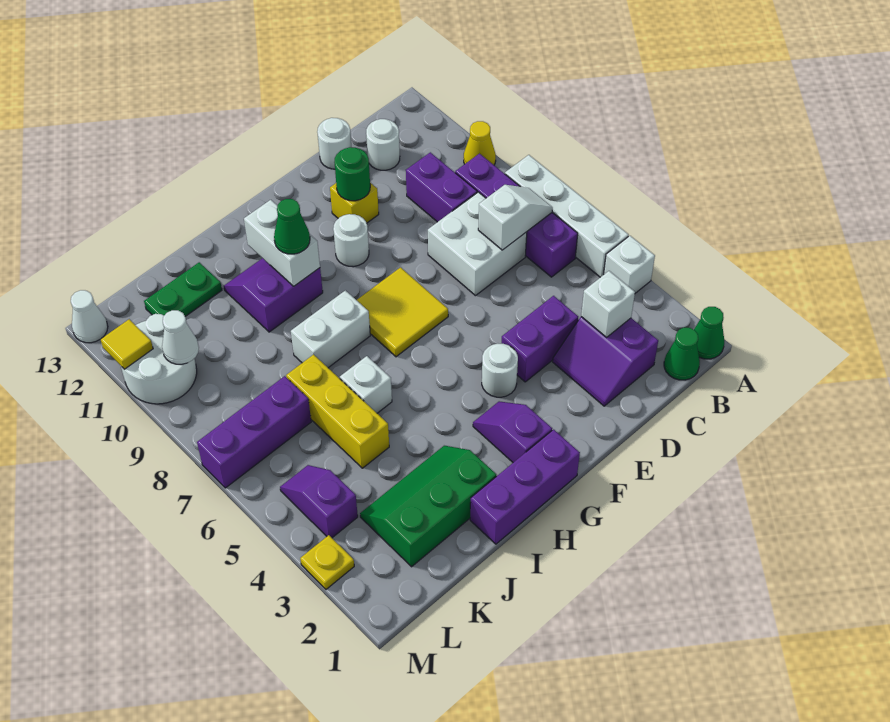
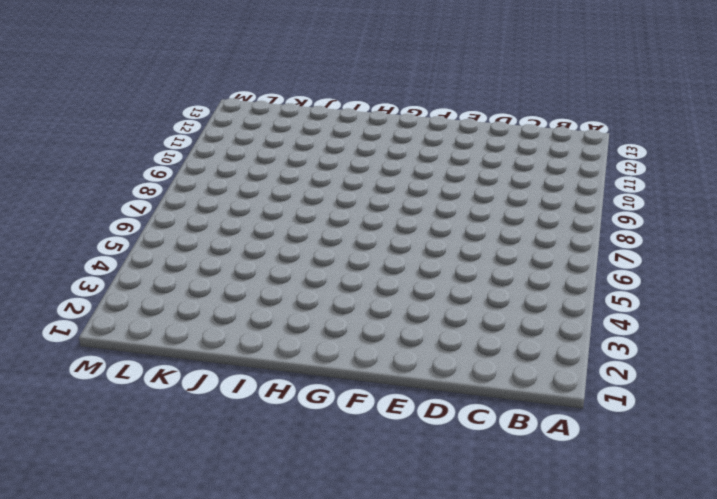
none -> green cone A1 level 1
none -> white brick A4 level 1
none -> white brick A5:A8 level 1
none -> yellow cone A10 level 1

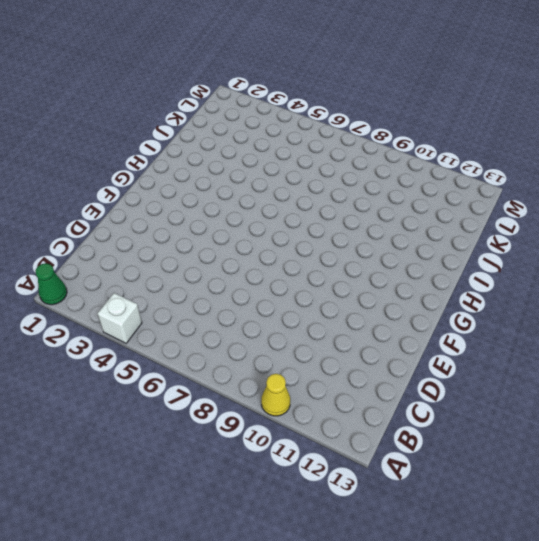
none -> white brick A5:A8 level 1
none -> green cone B1 level 1
none -> purple brick B6:B9 level 1
none -> purple slope C2:D3 level 1 top C

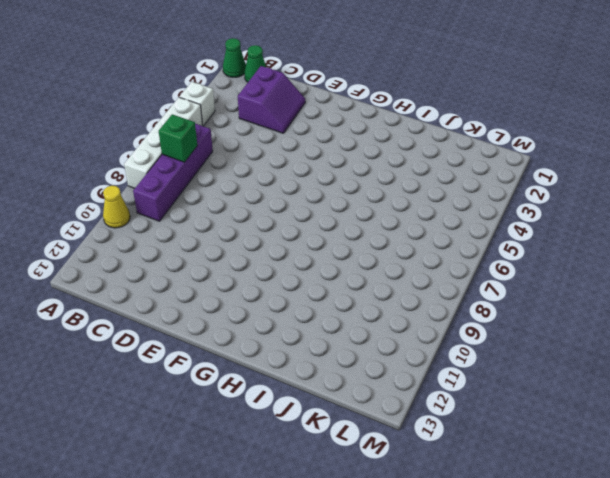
green brick B7 level 2 -> white slope B7:C7 level 2 top C
none -> white brick C7:D8 level 1
none -> purple brick C9:C10 level 1
none -> white round brick C12 level 1
none -> purple brick D4:E4 level 1

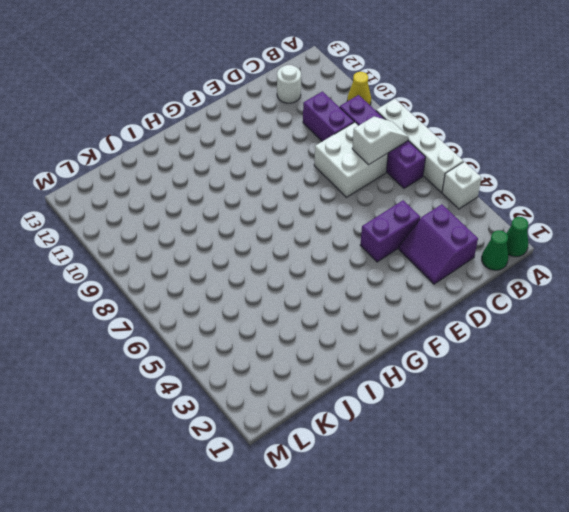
none -> white round brick D13 level 1
none -> yellow brick E11 level 1
none -> white round brick F4 level 1
none -> yellow tile F7:G8 level 1

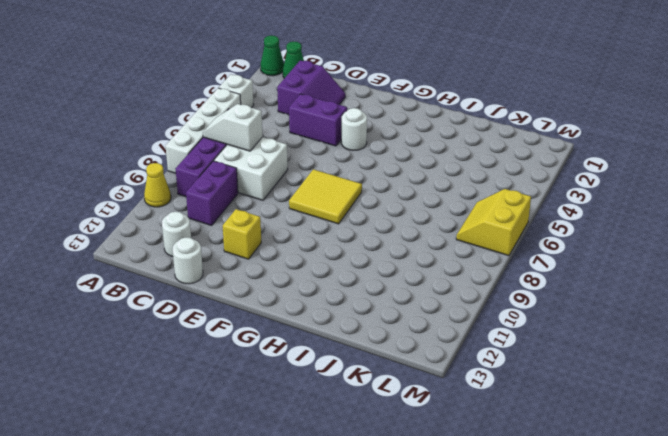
yellow slope L6:M7 level 1 top M -> purple brick K7:M7 level 1
none -> white round brick F10 level 1
none -> purple brick G1:I1 level 1
none -> purple slope G2:G3 level 1 top 2
none -> white brick H8:I8 level 1

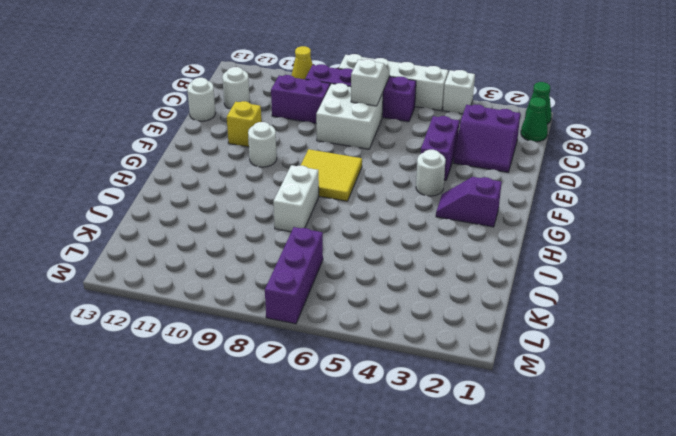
none -> purple brick G1:I1 level 1
none -> purple slope H10:I11 level 1 top 10
none -> green slope I2:K3 level 1 top 2
none -> white brick I6 level 1

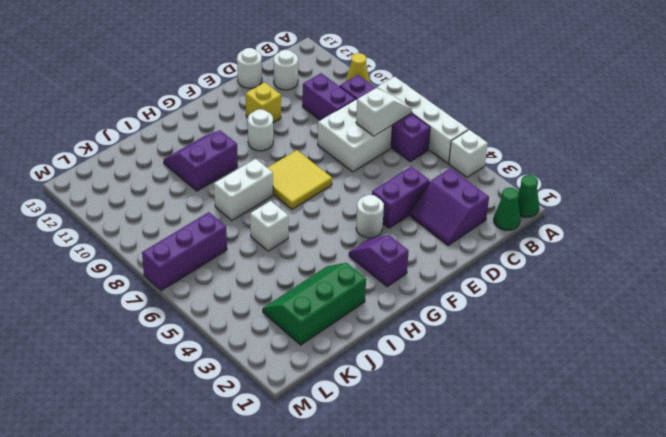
none -> purple brick G1:I1 level 1
none -> yellow brick J5:J7 level 1
none -> green plate J12:K12 level 1
none -> purple slope L4:L5 level 1 top 4

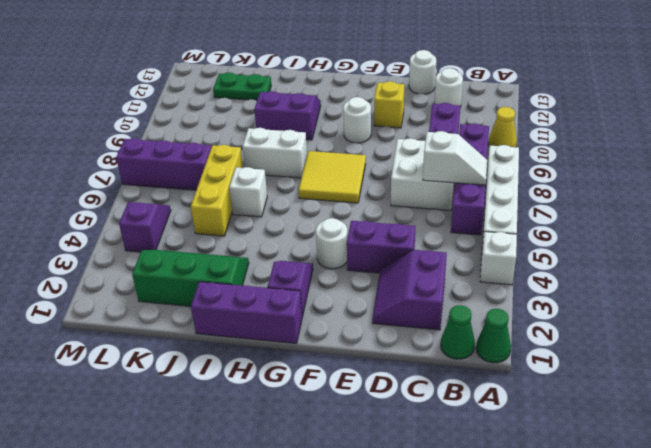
none -> white round brick L10:M11 level 1
none -> yellow plate M3 level 1
none -> white cone M13 level 1
none -> white brick C3 level 2

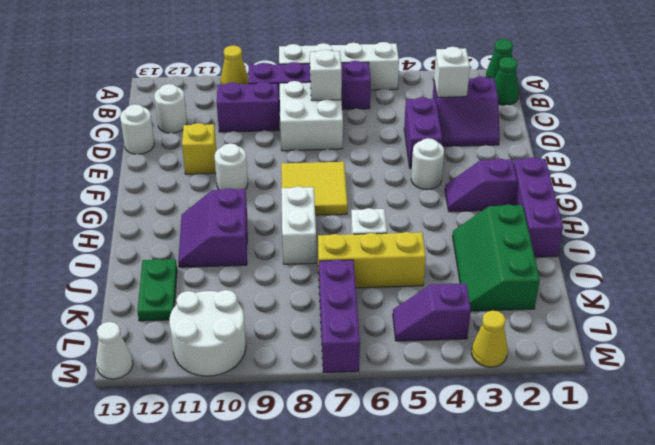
yellow cone M3 level 1 -> yellow plate M3 level 1
none -> white brick A4 level 1
none -> green round brick E11 level 2
none -> white brick H10:H11 level 2
none -> white cone L10 level 2

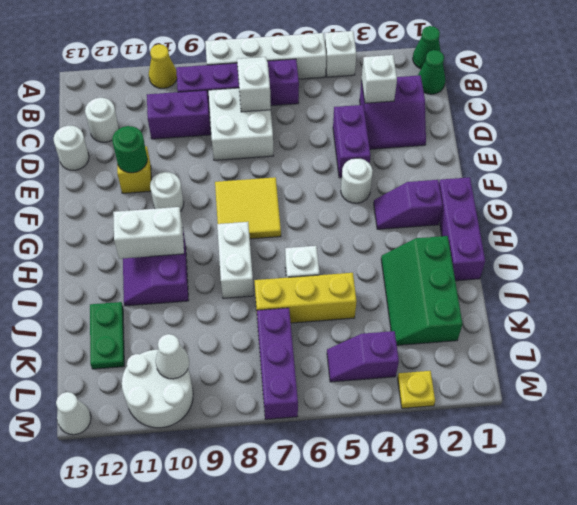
none -> yellow tile M11 level 2
none -> green cone H10 level 3

